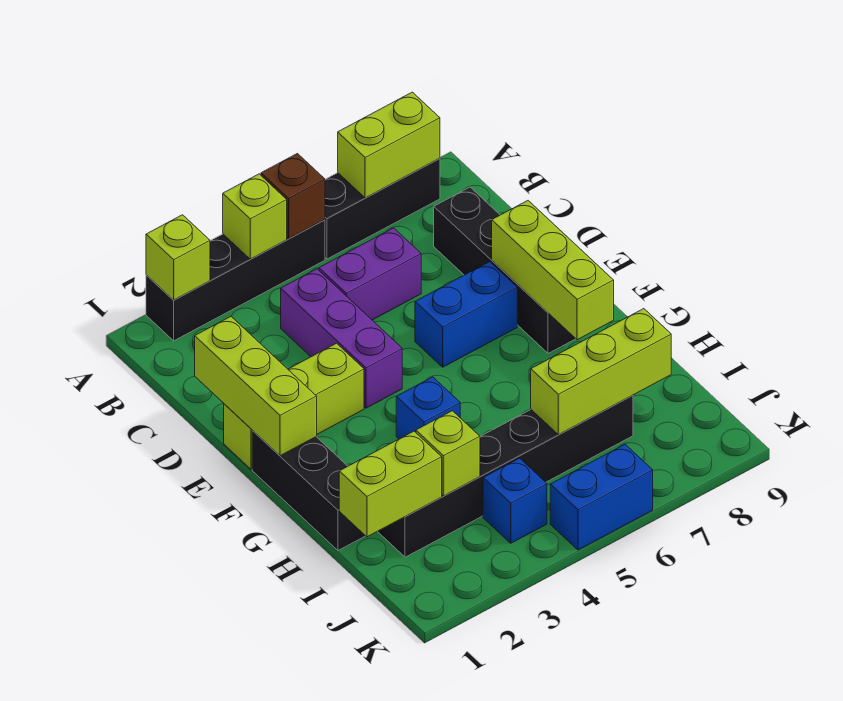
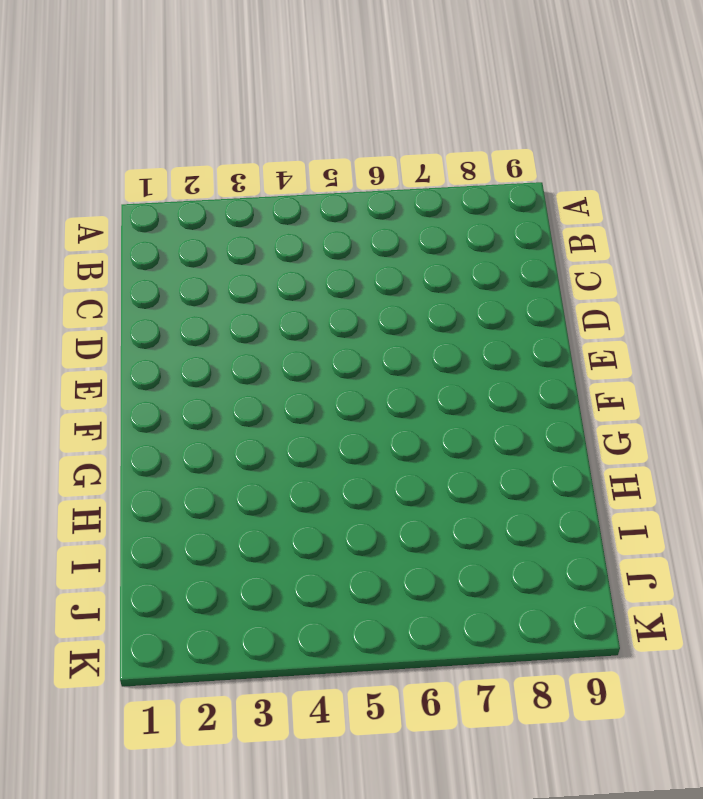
none -> black brick A2:A5 level 1
none -> black brick A6:A8 level 1
none -> purple brick C4:E4 level 1

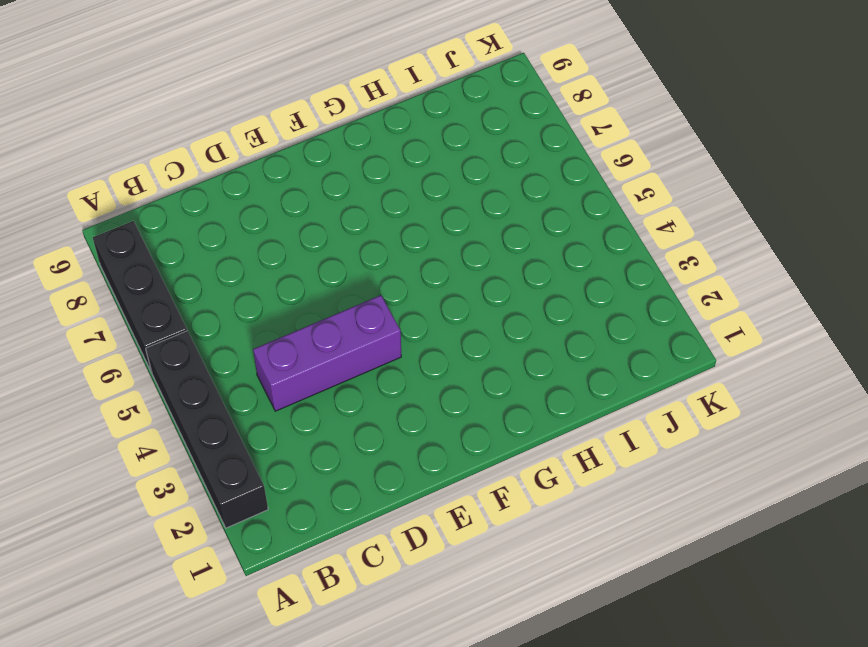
none -> purple brick C5:C6 level 1
none -> black brick C8:F8 level 1
none -> lime brick E1:E3 level 1

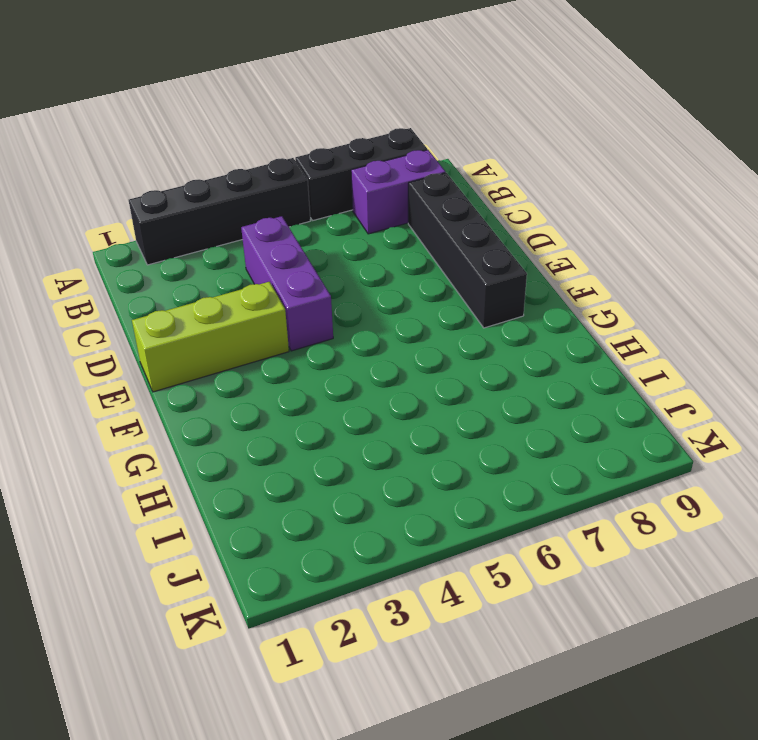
purple brick B7:B8 level 1 -> purple brick C5:C6 level 1
none -> blue brick E6:E7 level 1
none -> black brick F1:H1 level 1
none -> blue brick G4 level 1

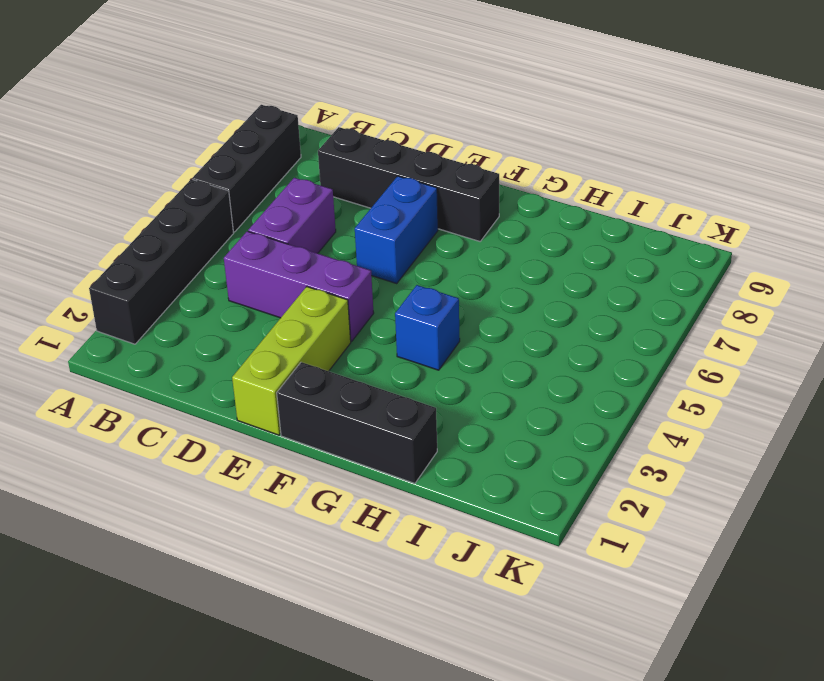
none -> black brick I2:I7 level 1
none -> blue brick J4 level 1
none -> blue brick K5:K6 level 1

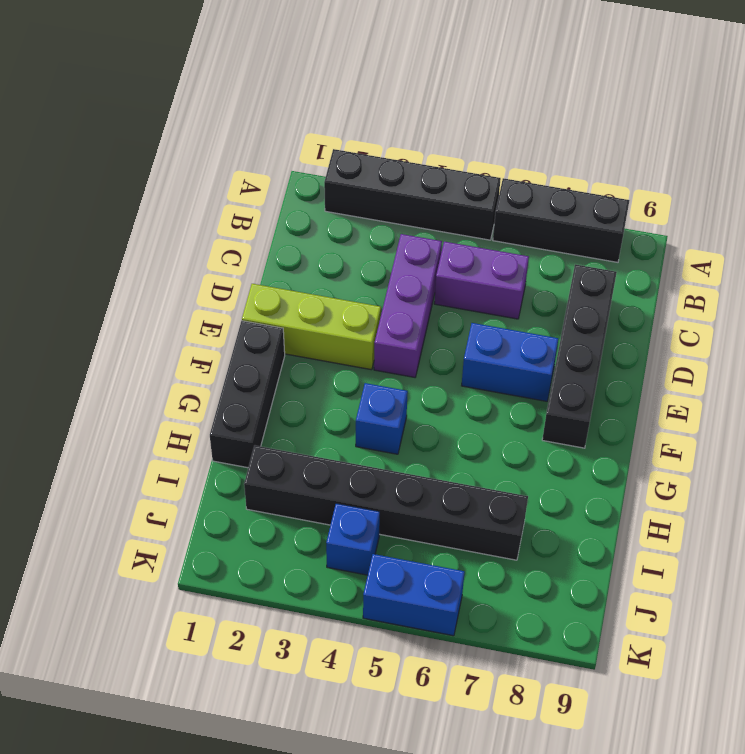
none -> lime brick A2 level 2
none -> lime brick A4 level 2
none -> brown brick A5 level 2

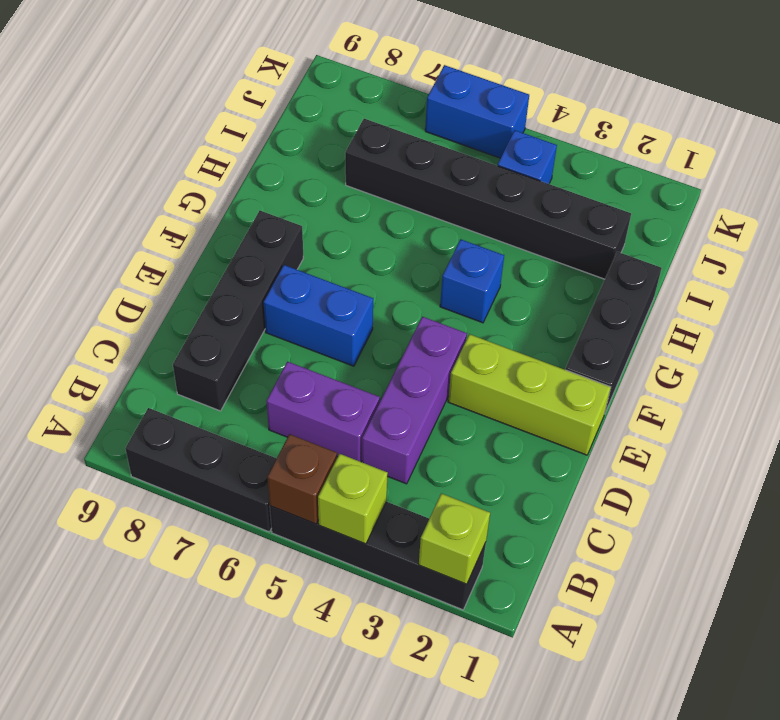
none -> lime brick A7:A8 level 2
none -> lime brick D1:F1 level 2
none -> lime brick E8:G8 level 2

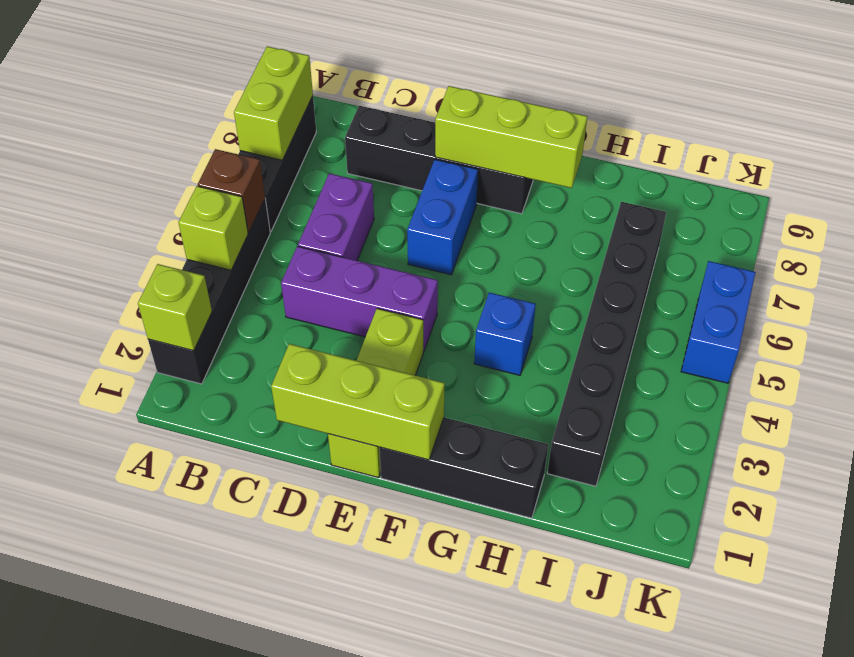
none -> blue brick J4 level 1
none -> lime brick I1:I2 level 2
none -> lime brick I3 level 2

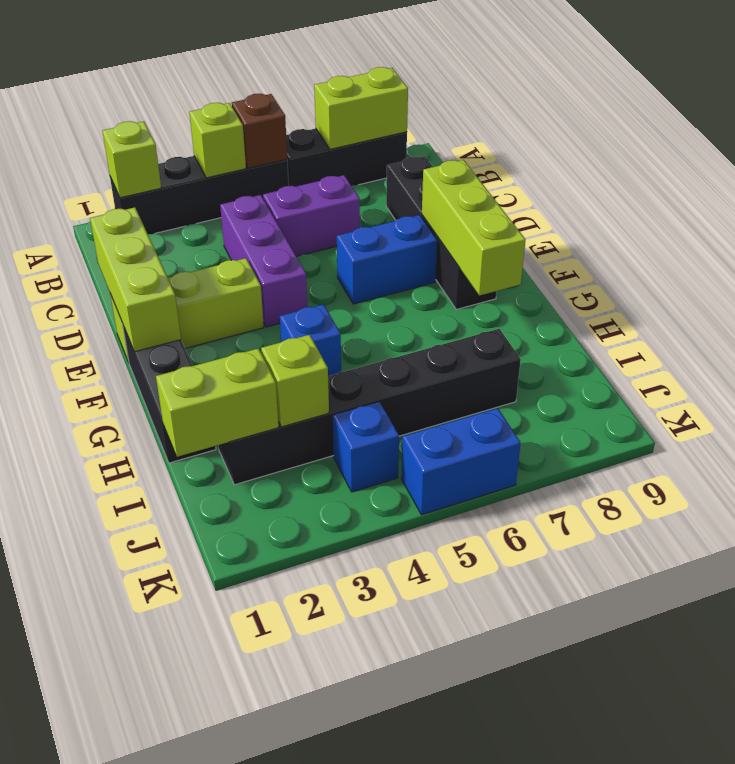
none -> lime brick I6:I8 level 2

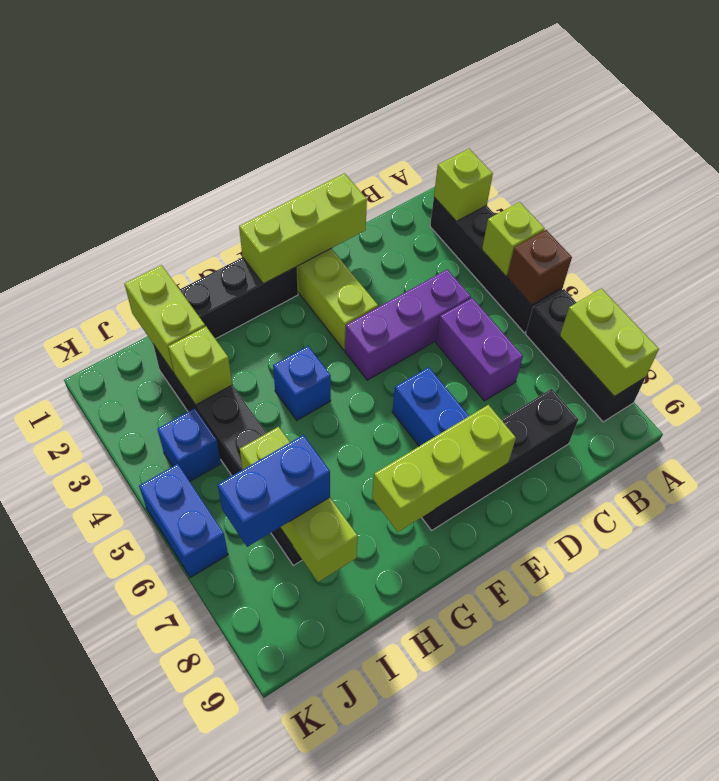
blue brick I7:J7 level 3 -> none

